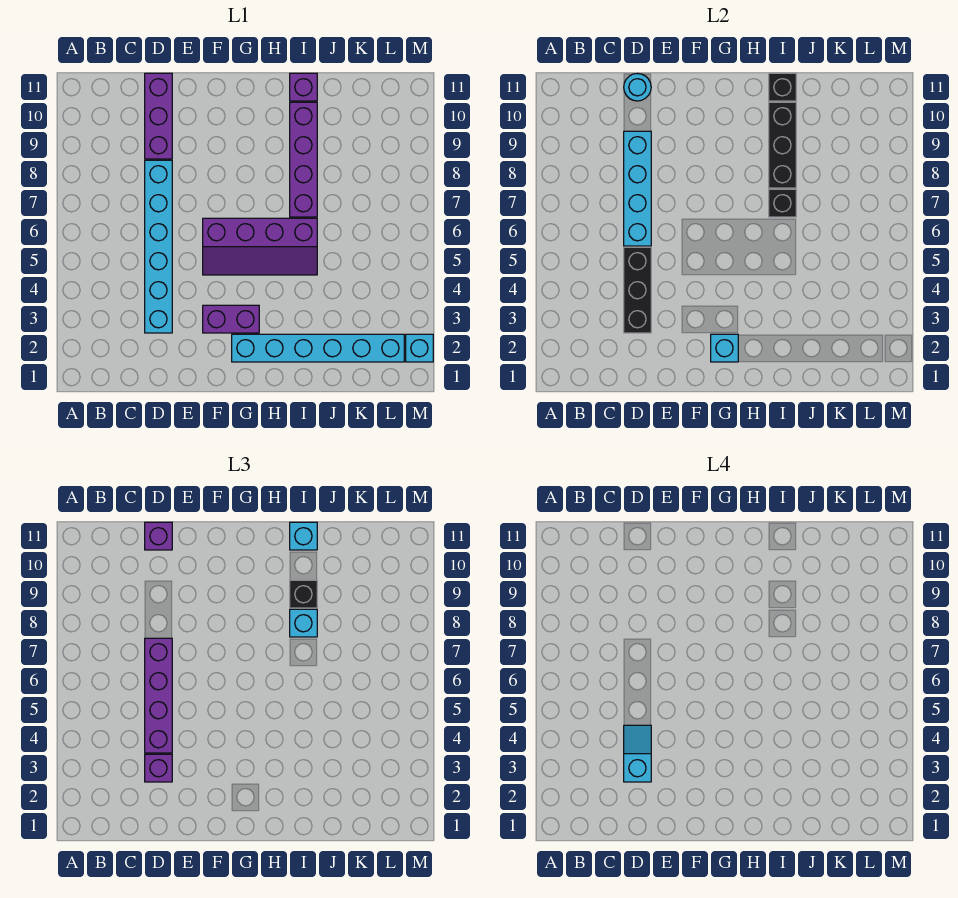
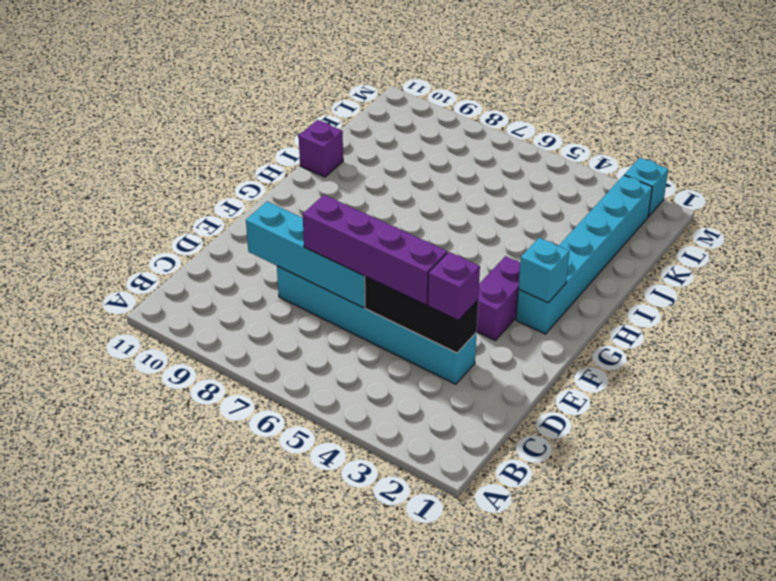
none -> purple brick D9:D11 level 1
none -> purple slope F5:I6 level 1 top 6
none -> purple brick I7:I10 level 1

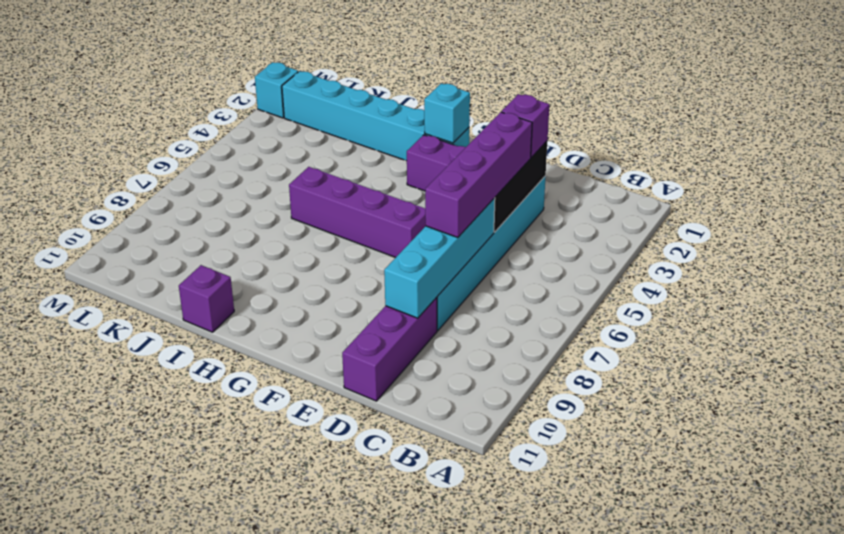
none -> purple brick I7:I10 level 1
none -> cyan round brick D11 level 2
none -> black brick I7 level 2

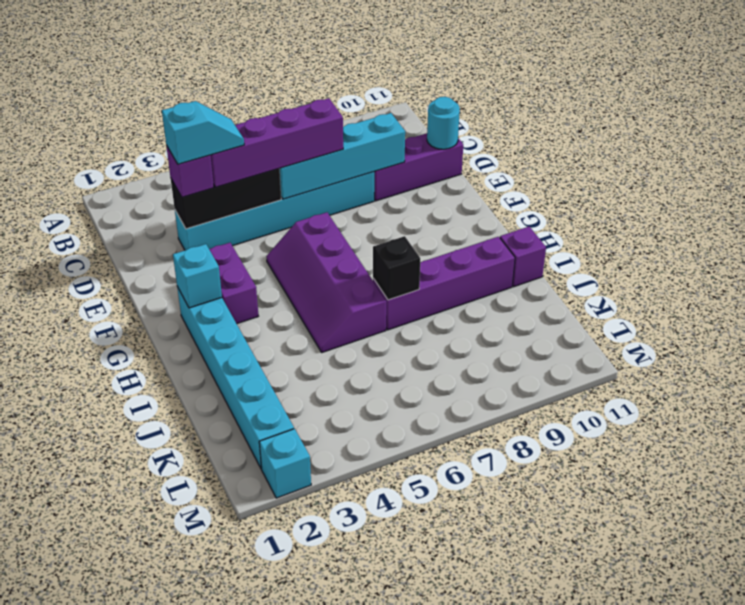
none -> black brick I8:I10 level 2
none -> black brick I11 level 2
none -> purple brick D11 level 3

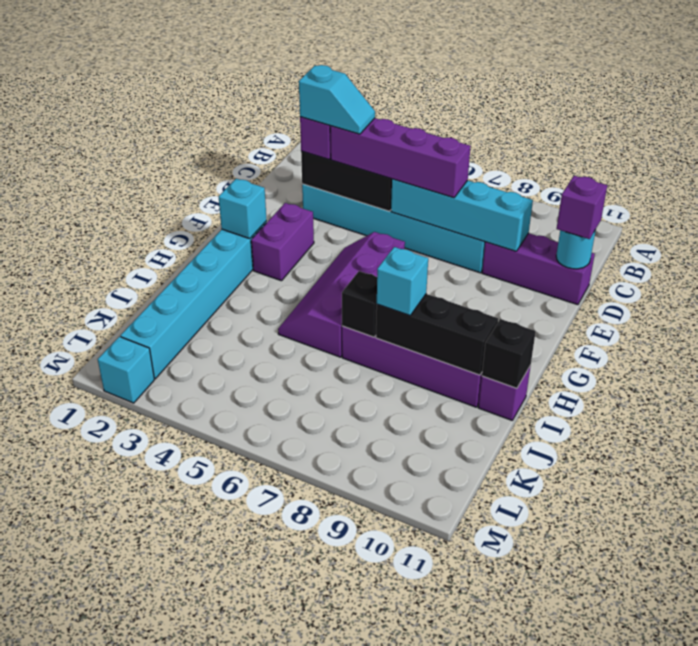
none -> black brick I9 level 3
none -> cyan brick I11 level 3

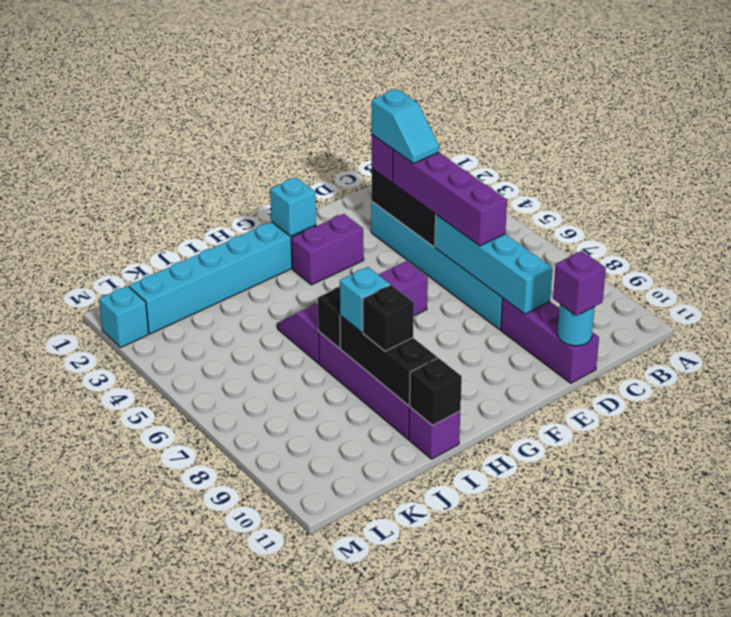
none -> cyan brick I11 level 3

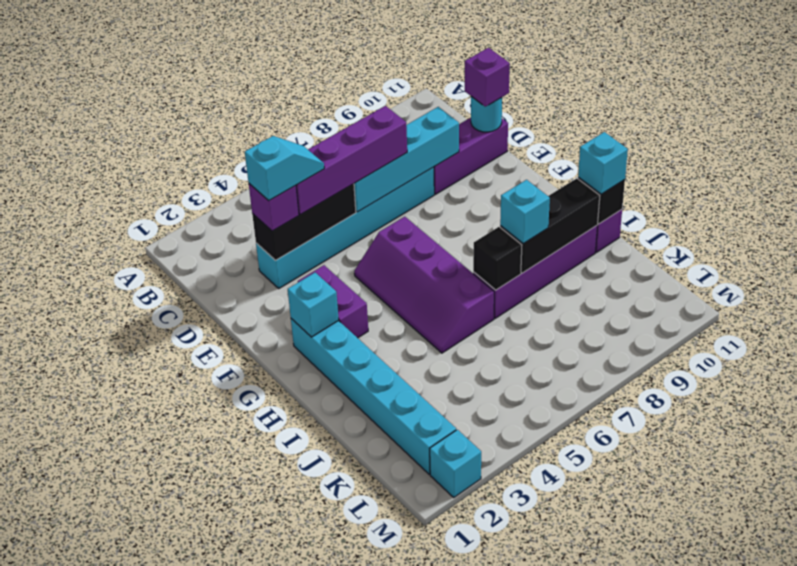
none -> black brick I9 level 3

